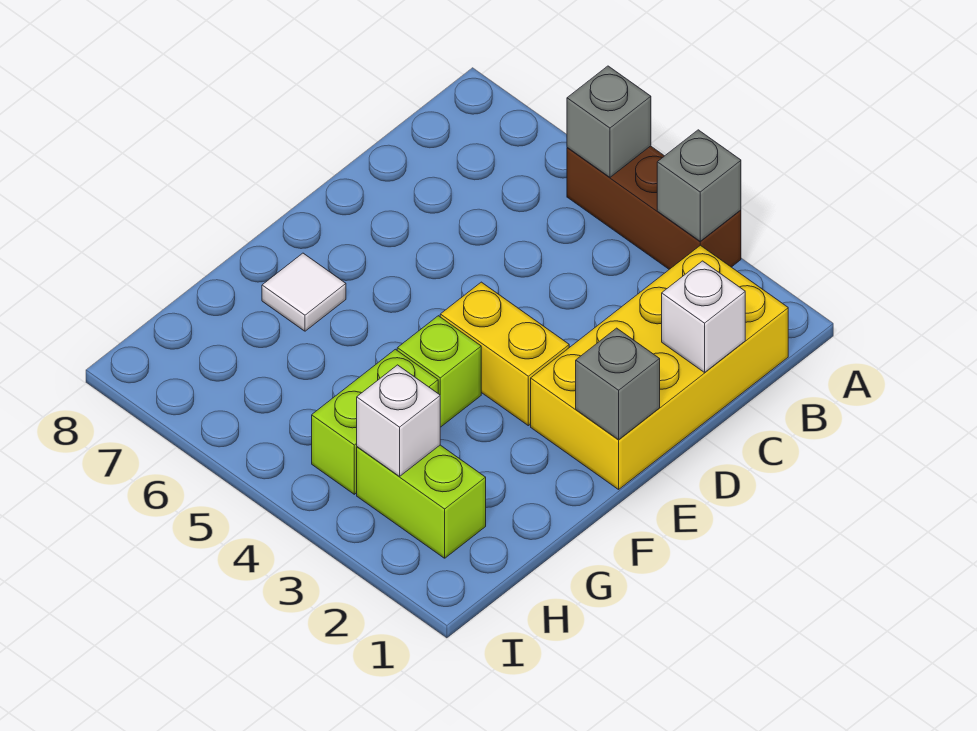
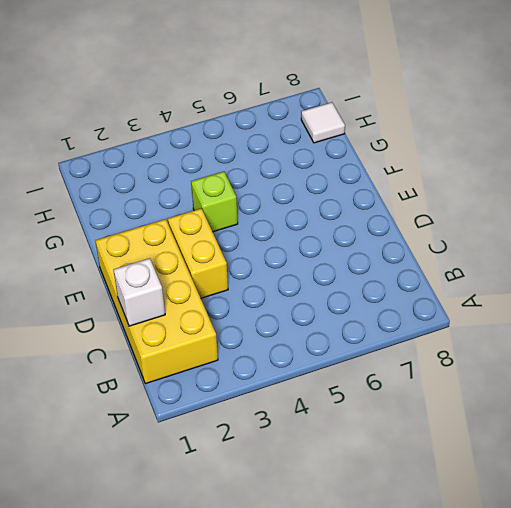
yellow brick D3:E3 level 1 -> yellow brick E3:E4 level 1
white tile H8 level 1 -> white tile F7 level 1
none -> brown brick A3:A5 level 1
none -> lime brick G4:H4 level 1
none -> lime brick H2:H3 level 1

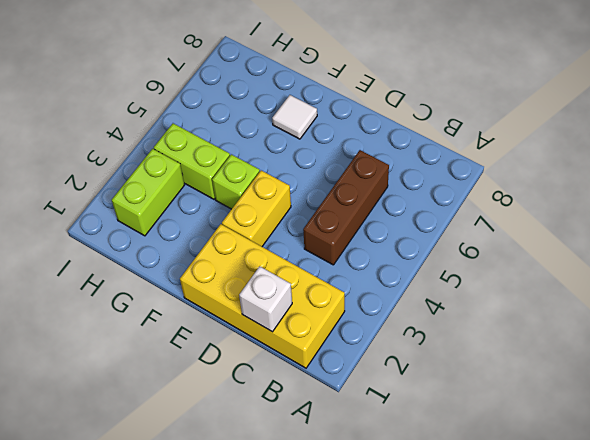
brown brick C4:C6 level 1 -> brown brick A3:A5 level 1
none -> grey brick A3 level 2
none -> grey brick A5 level 2
none -> grey brick E1 level 2

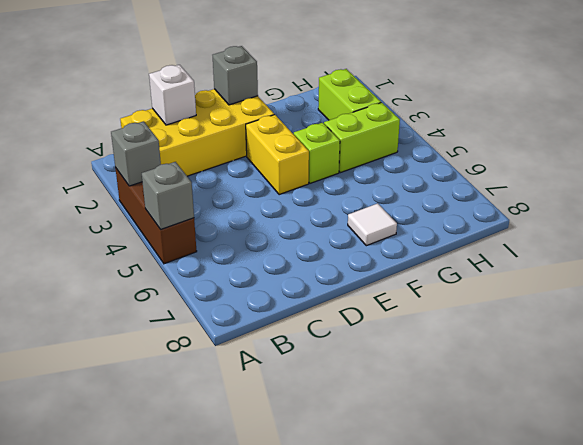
none -> white brick H3 level 2

